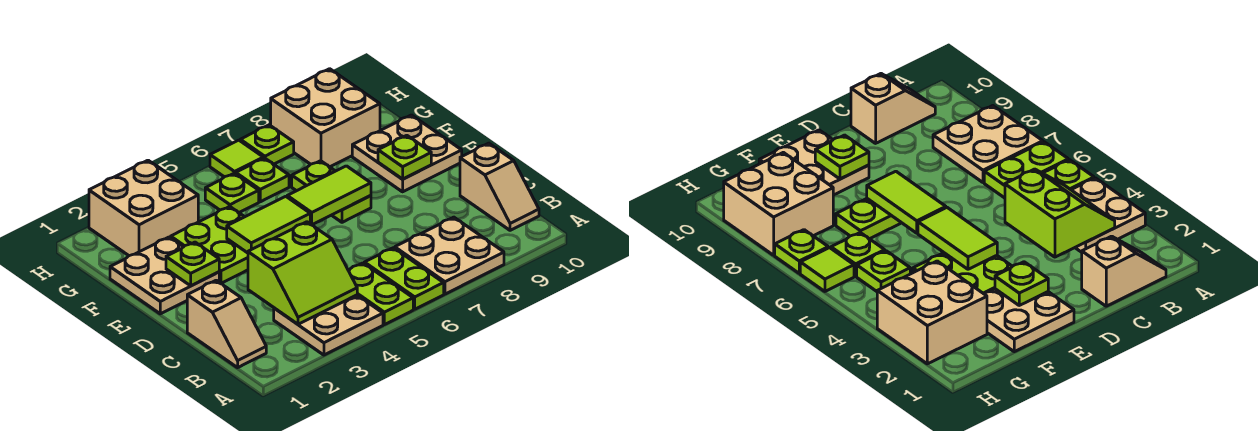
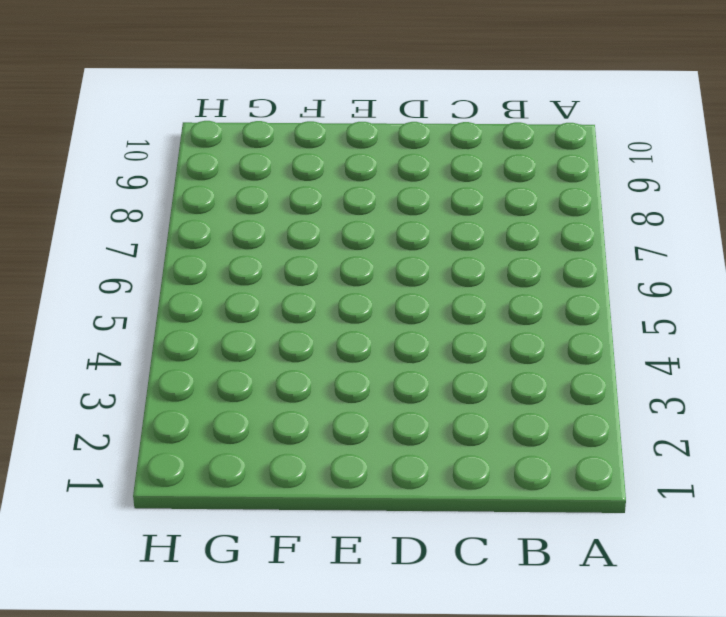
none -> tan plate A3:B4 level 1
none -> lime plate A5:B5 level 1
none -> lime plate A6:B6 level 1

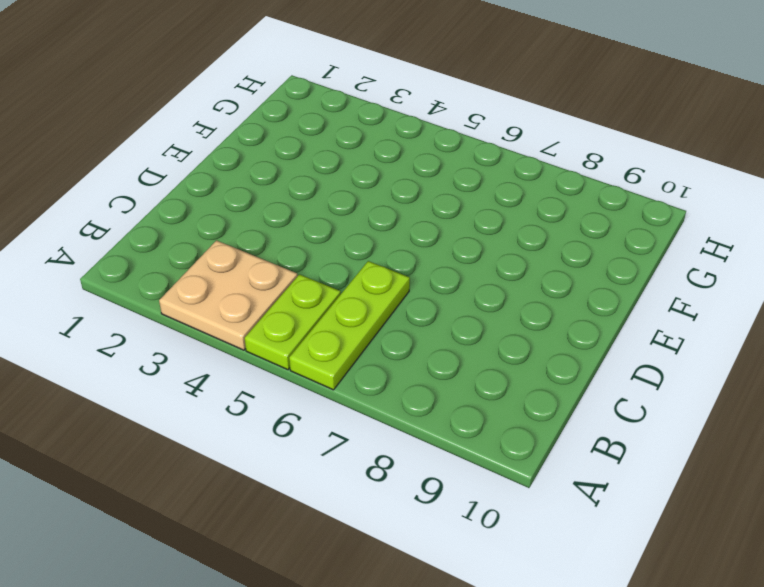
lime plate A6:C6 level 1 -> lime plate A6:B6 level 1
none -> tan plate A7:B8 level 1
none -> tan slope B1:C1 level 1 top C
none -> tan slope B10:C10 level 1 top C

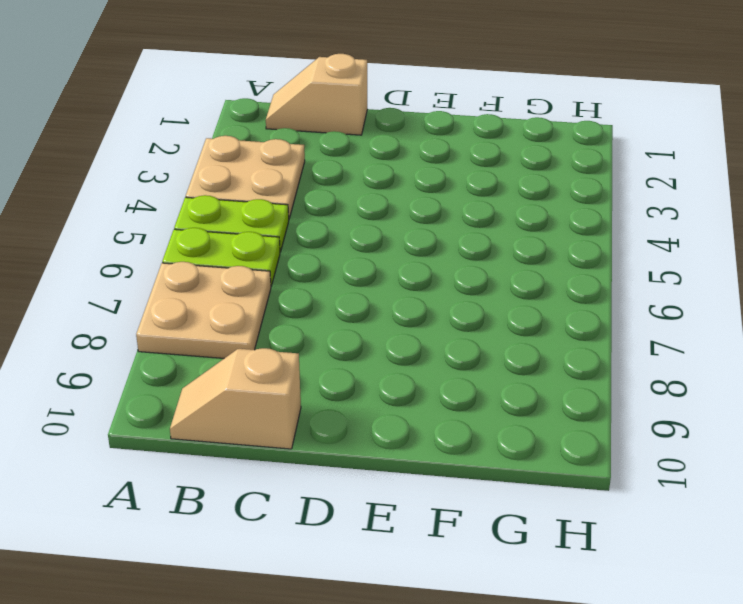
none -> tan plate E1:F2 level 1
none -> lime plate E3:F4 level 1
none -> lime plate E7:F7 level 1

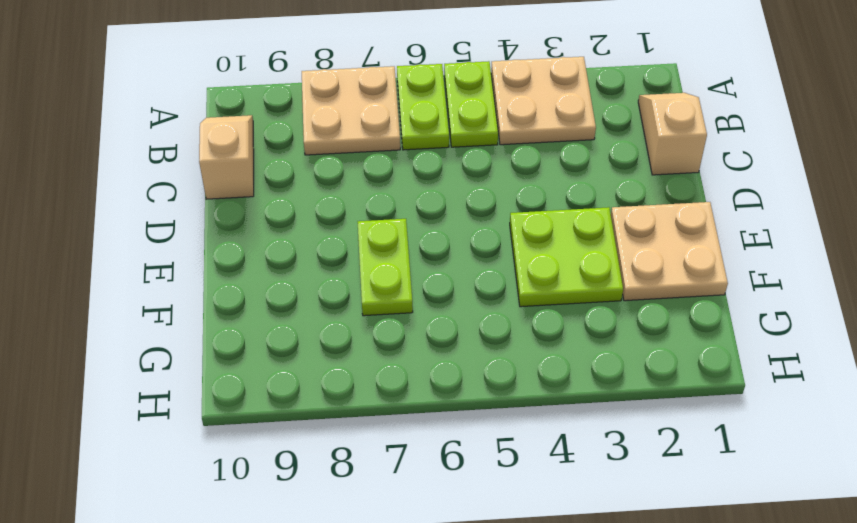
none -> tan plate E9:F10 level 1
none -> tan brick G2:H3 level 1
none -> lime plate G5 level 1

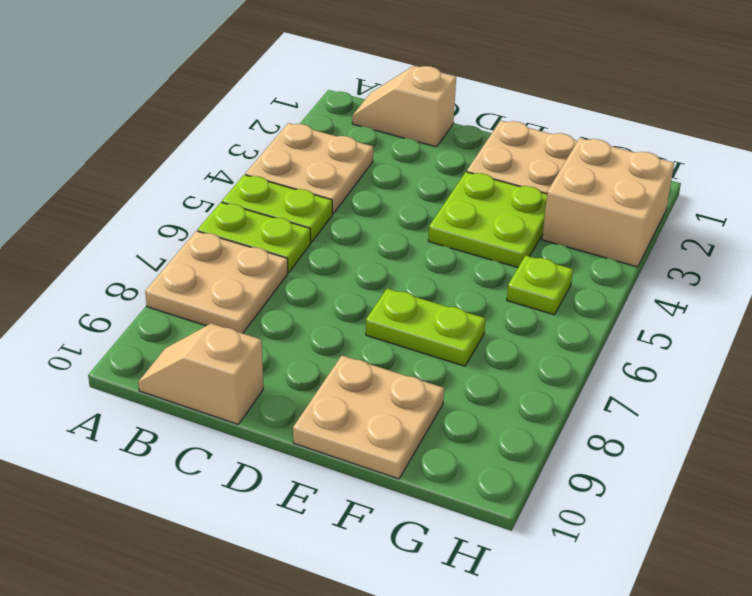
none -> lime plate G6 level 1
none -> tan brick G8:H9 level 1
none -> lime tile H6 level 1

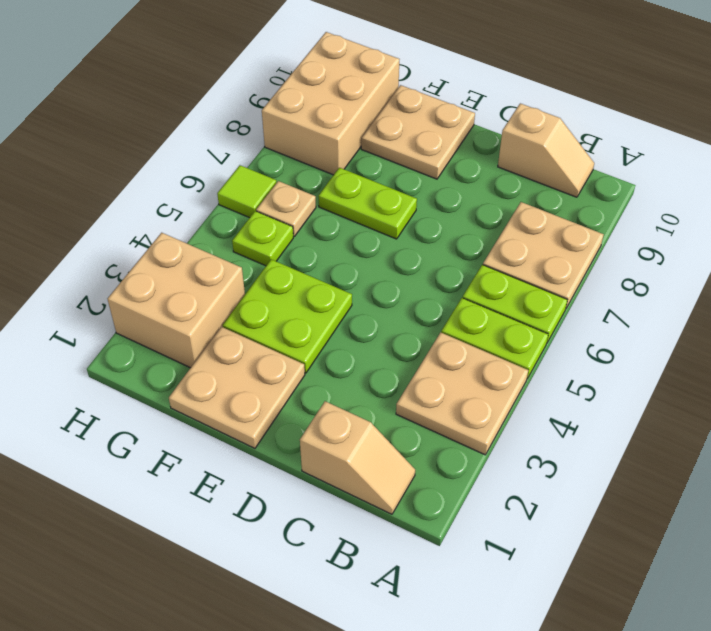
tan plate G6 level 1 -> lime plate G6 level 1
tan brick G8:H10 level 1 -> tan brick G8:H9 level 1
none -> lime plate H7 level 1
none -> lime slope B3:C4 level 2 top C
none -> lime plate E2 level 2

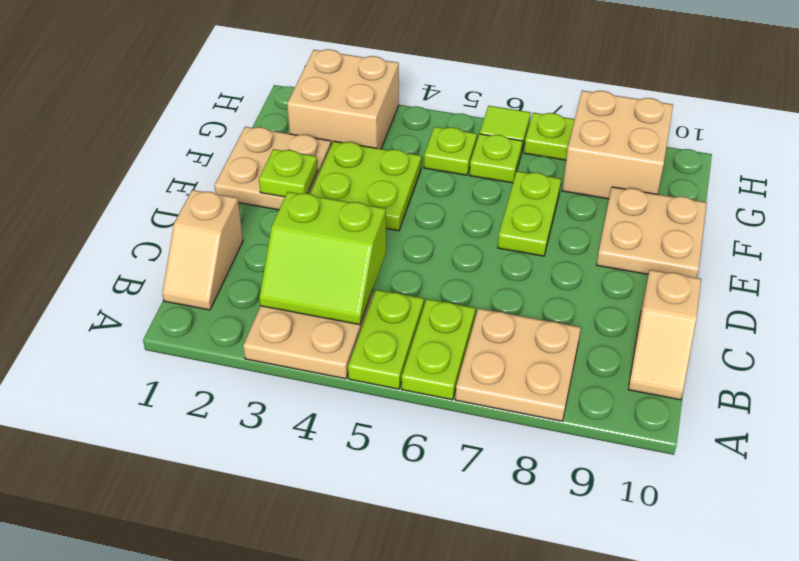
none -> lime tile E4:E5 level 2
none -> lime tile E6:E7 level 2
none -> lime plate E9 level 2

